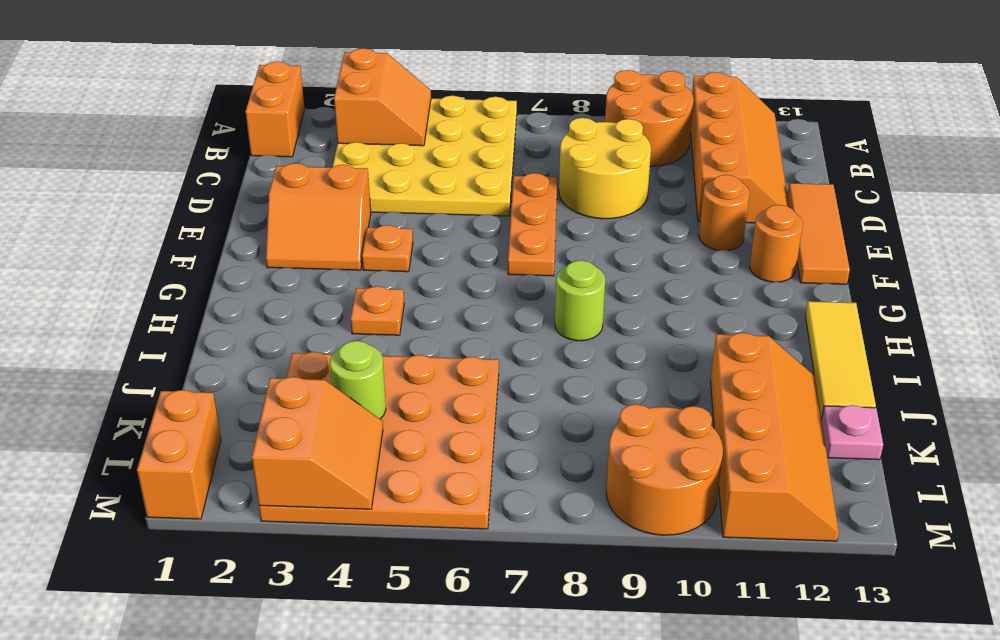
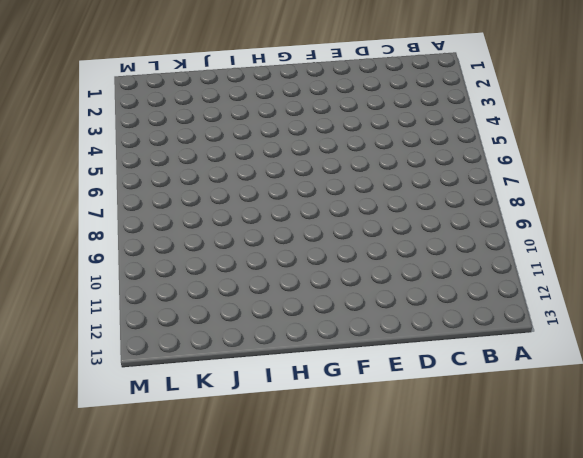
none -> orange brick A1:B1 level 1
none -> yellow plate A3:D6 level 1
none -> orange round brick A9:B10 level 1

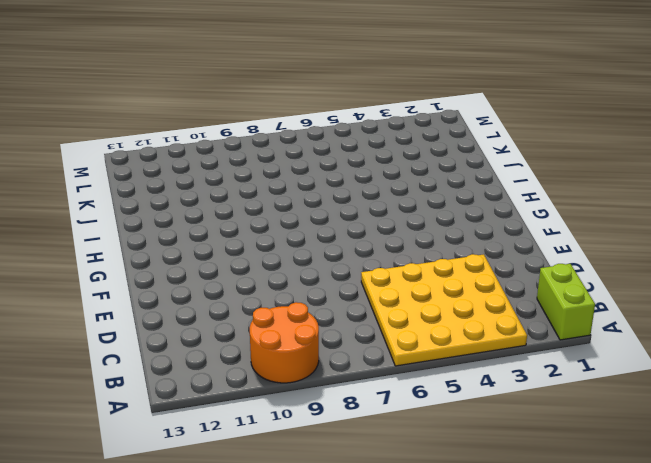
lime brick A1:B1 level 1 -> orange brick A1:B1 level 1
none -> orange slope A11:D12 level 1 top 11
none -> yellow round brick C8:D9 level 1
none -> orange plate D7:F7 level 1

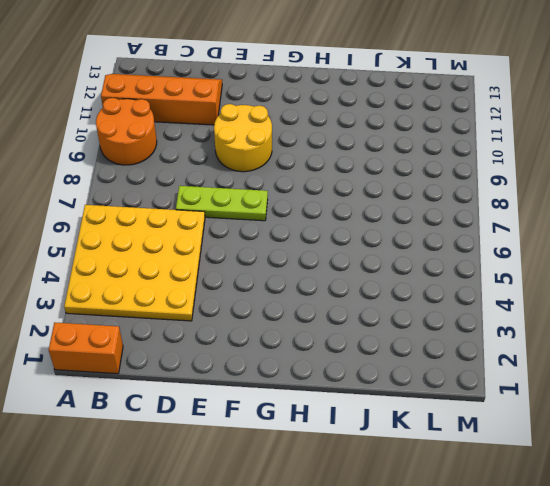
lime plate D7:F7 level 1 -> orange plate D7:F7 level 1
yellow round brick E9:F10 level 1 -> yellow round brick C8:D9 level 1
none -> orange tile D13:F13 level 1
none -> orange slope E2:F3 level 1 top E
none -> orange round brick E11 level 1

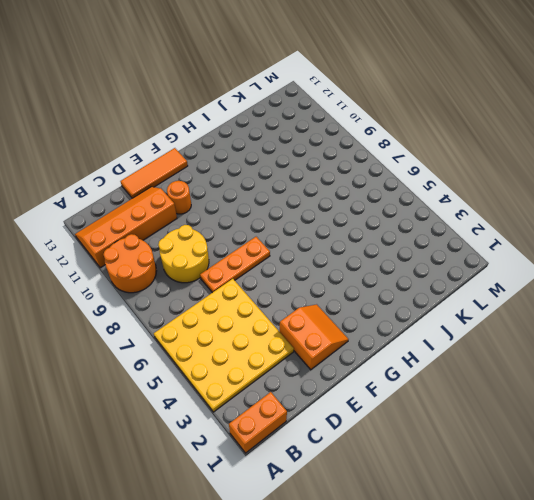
none -> orange plate F4 level 1
none -> orange round brick F12 level 1
none -> orange plate H4 level 1

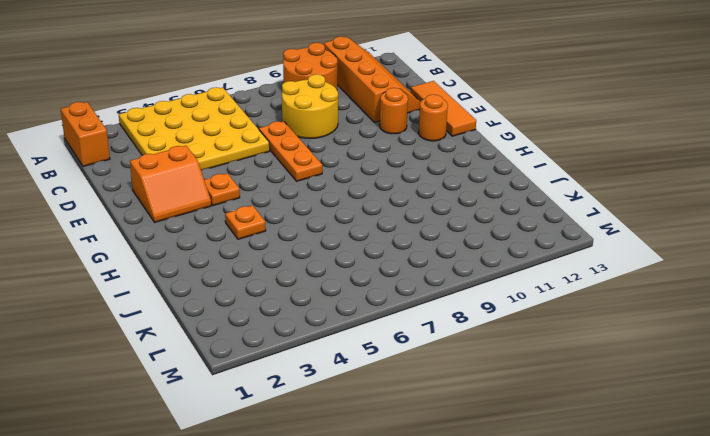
none -> lime round brick H8 level 1
none -> yellow tile H13:J13 level 1
none -> orange plate J3:M6 level 1

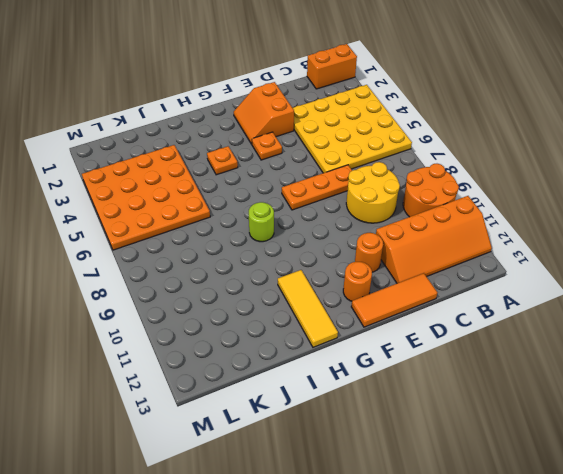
yellow tile H11:H13 level 1 -> yellow tile H13:J13 level 1
none -> orange slope J11:M12 level 1 top 11
none -> pink plate K13 level 1
none -> orange brick L1:M1 level 1

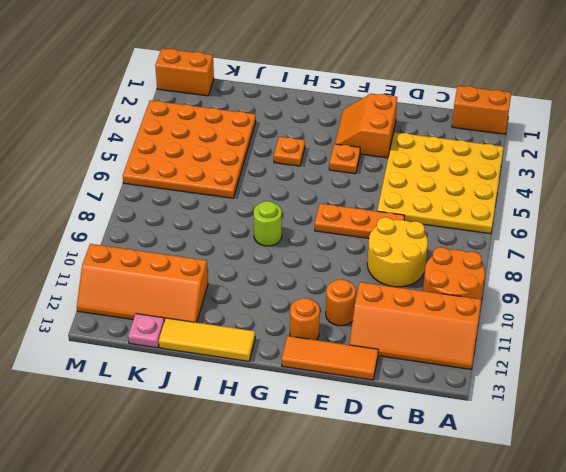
none -> orange round brick L9:M10 level 1
none -> orange slope A3:B4 level 2 top 3
none -> lime round brick K4 level 2

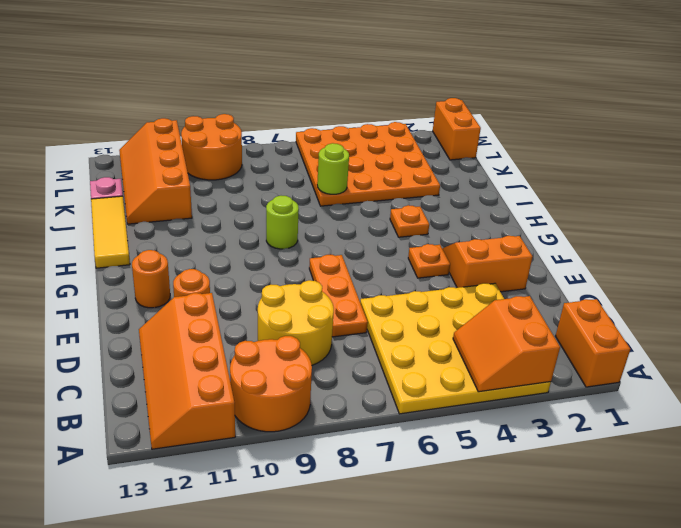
lime round brick J6 level 2 -> lime round brick K4 level 2
none -> orange tile D13:F13 level 1
none -> orange slope L3:M4 level 2 top 3

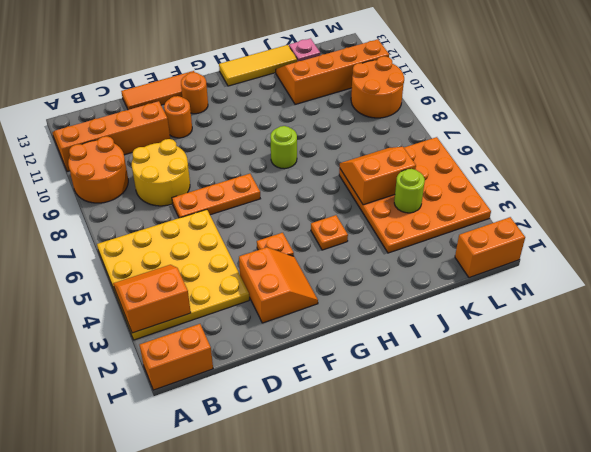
orange slope J5:K6 level 2 top 5 -> orange slope L3:M4 level 2 top 3

